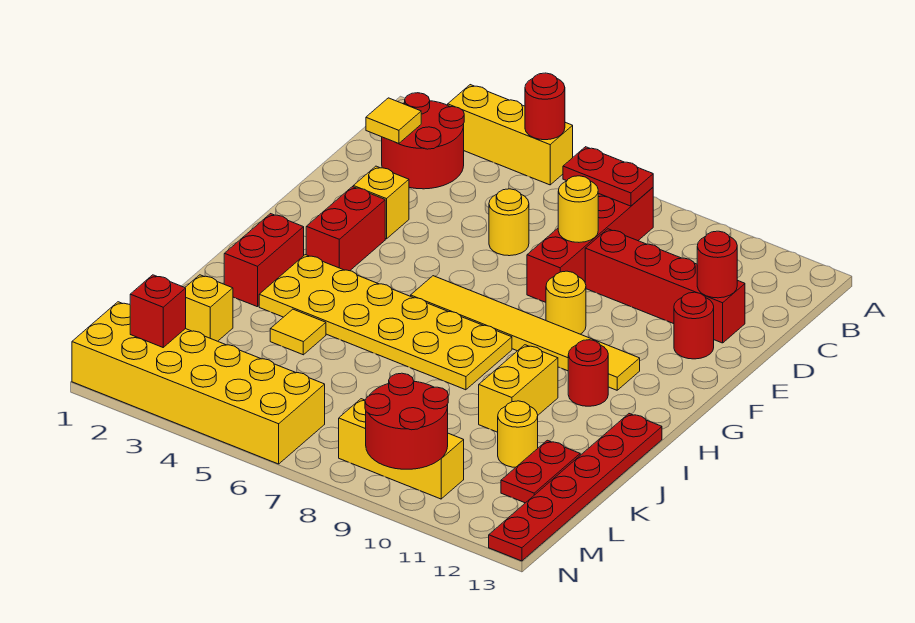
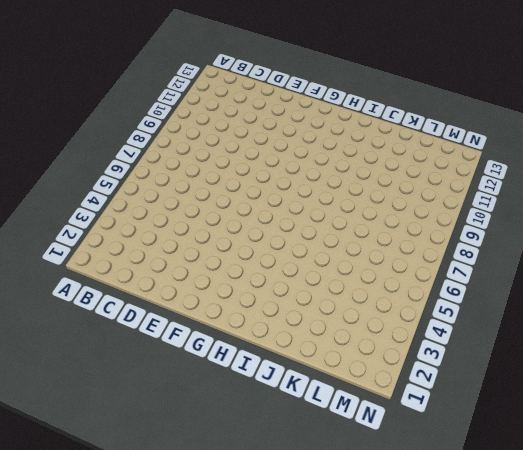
none -> yellow brick A3:A5 level 1
none -> red round brick B2:C3 level 1
none -> red brick B8:E8 level 1

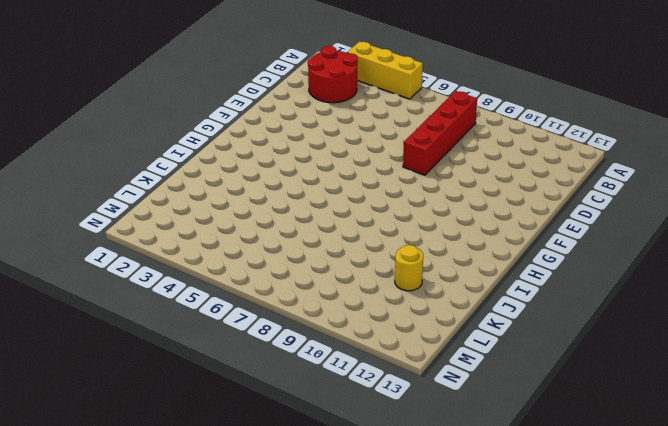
none -> yellow round brick D6 level 1
none -> red brick D9:D12 level 1
none -> yellow brick E3 level 1

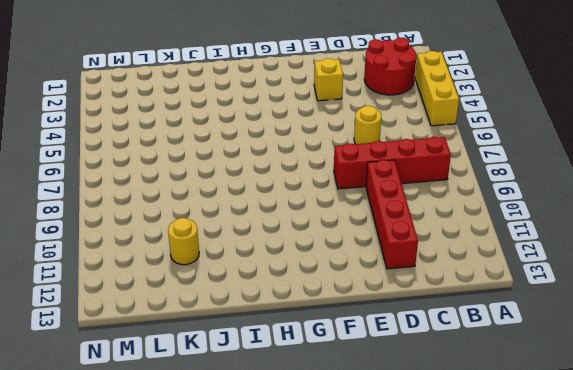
none -> red round brick E12 level 1
none -> red brick F3:G3 level 1
none -> yellow round brick F9 level 1

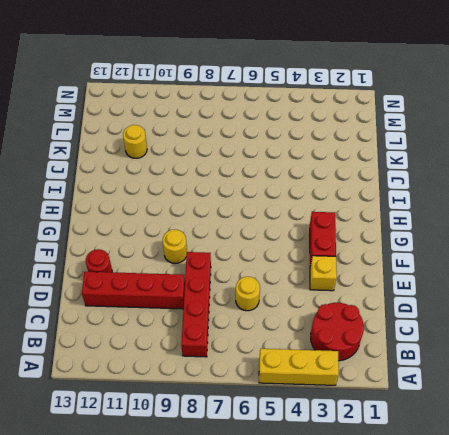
none -> yellow tile G6:G11 level 1
none -> red brick H2:I2 level 1
none -> yellow plate H3:I8 level 1

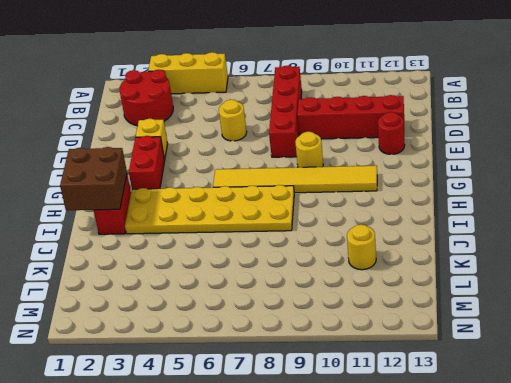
brown brick H1:I2 level 2 -> none
none -> red round brick H11 level 1
none -> yellow brick I10:J10 level 1
none -> red plate I13:N13 level 1

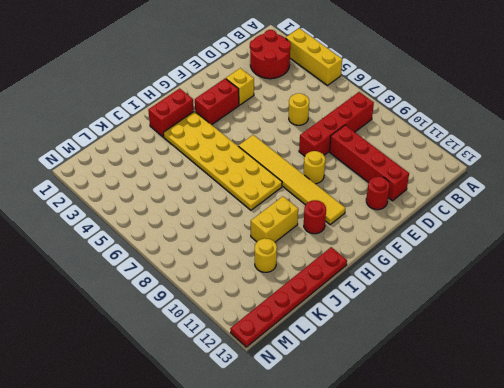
none -> yellow tile J4 level 1
none -> yellow brick K2 level 1
none -> red plate K12:L12 level 1

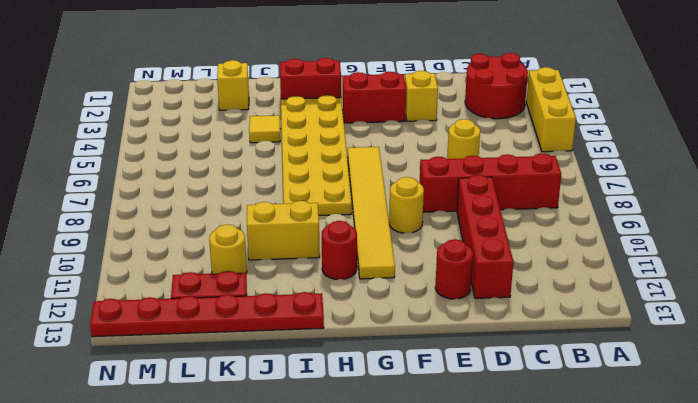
none -> yellow brick M1:N6 level 1
none -> yellow brick M8:M10 level 1
none -> red round brick A5 level 2

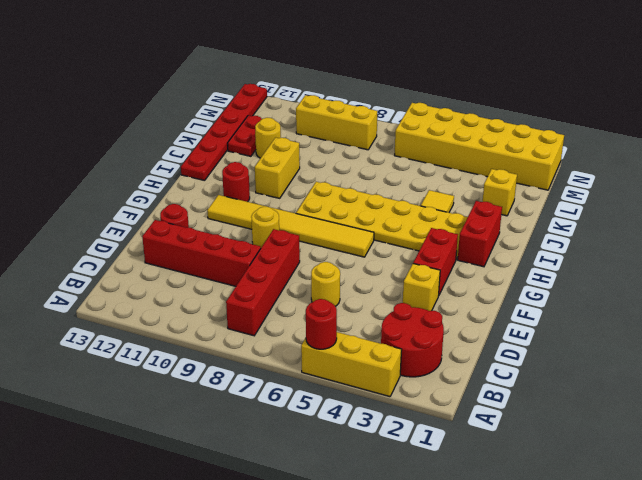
none -> red plate B7:B8 level 2
none -> yellow tile C2 level 2
none -> yellow round brick D8 level 2

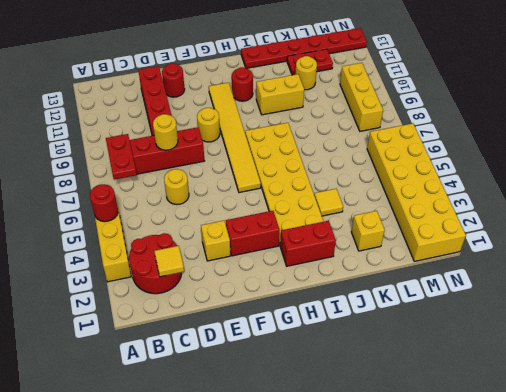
none -> red round brick D12 level 2
none -> red brick M2 level 2
none -> red round brick M9:N10 level 2

